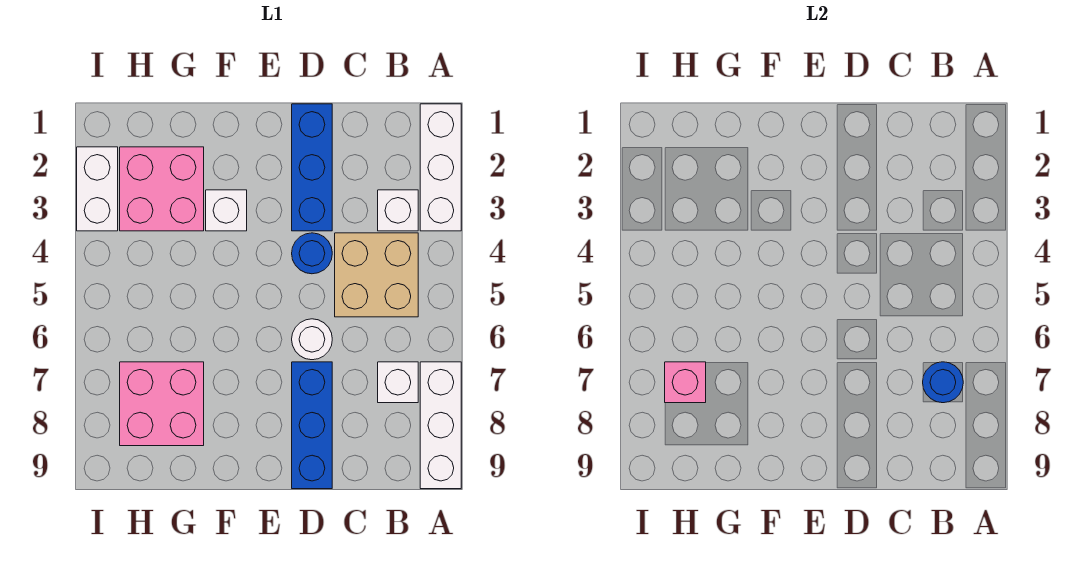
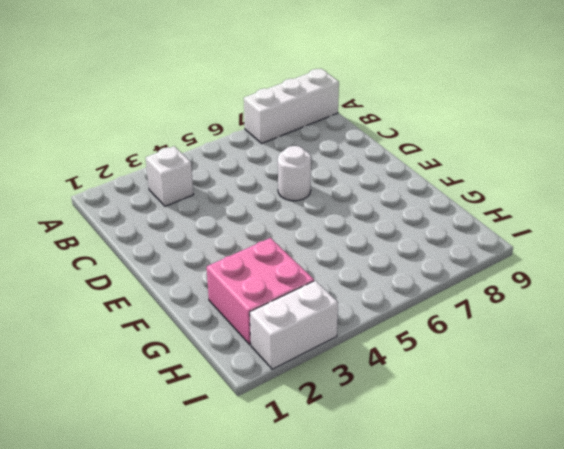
none -> white brick A1:A3 level 1
none -> tan brick B4:C5 level 1
none -> white brick B7 level 1

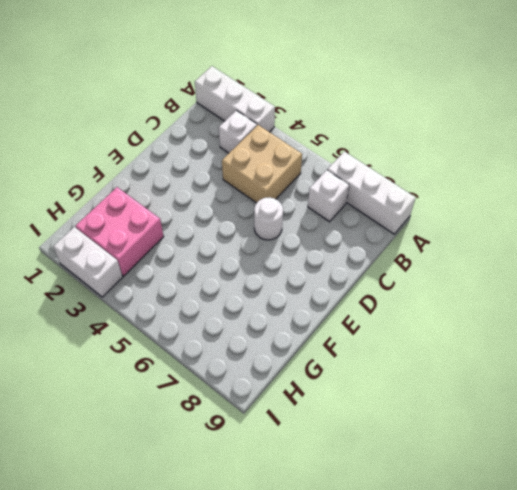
none -> blue brick D1:D3 level 1
none -> blue round brick D4 level 1
none -> blue brick D7:D9 level 1

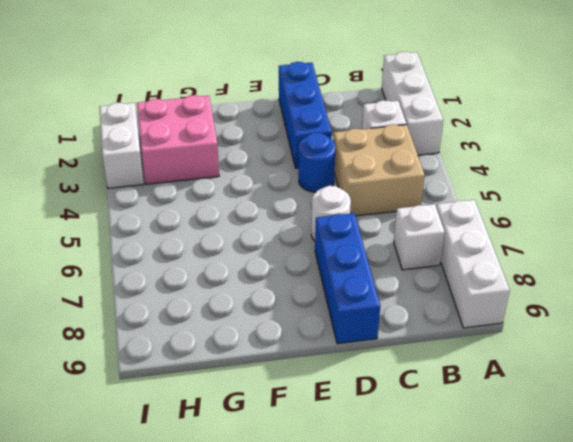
none -> white brick F3 level 1
none -> pink brick G7:H8 level 1
none -> blue round brick B7 level 2

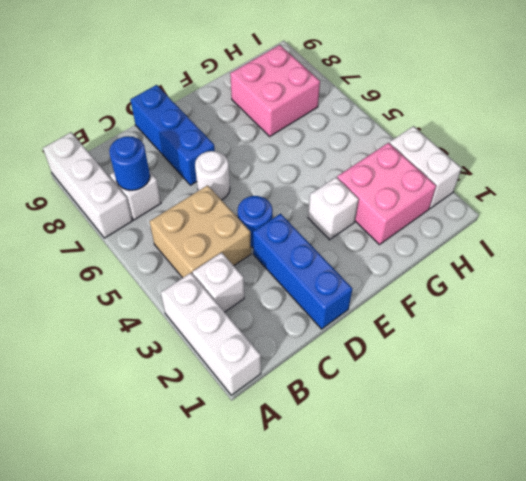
none -> pink brick H7 level 2

